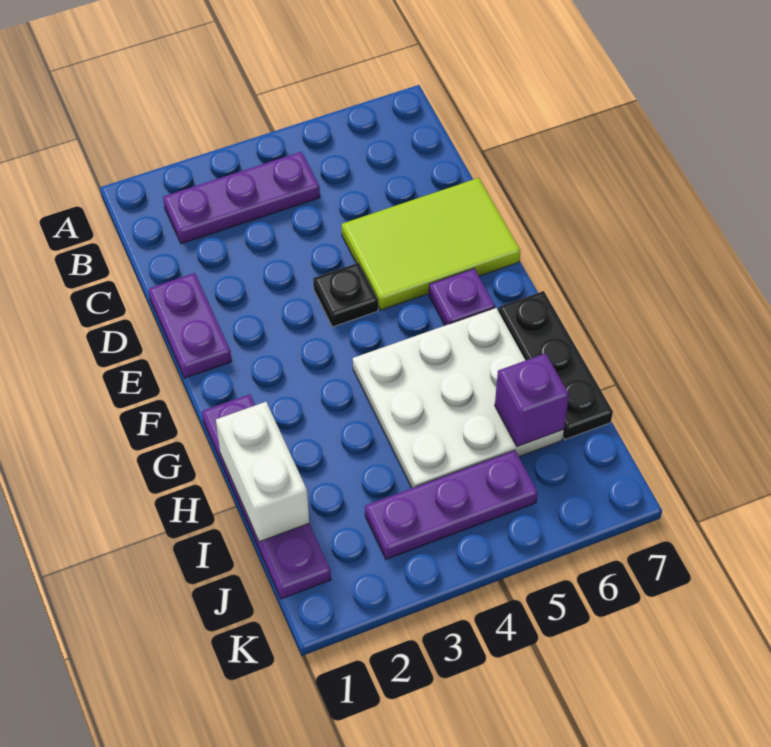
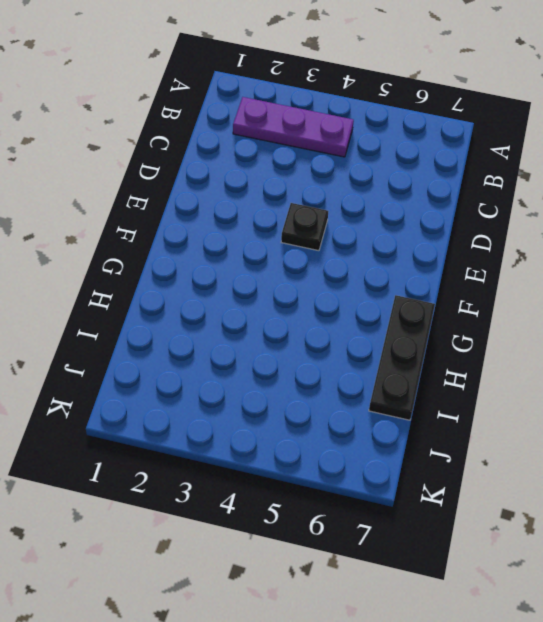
none -> purple plate D1:E1 level 1
none -> lime tile D5:E7 level 1

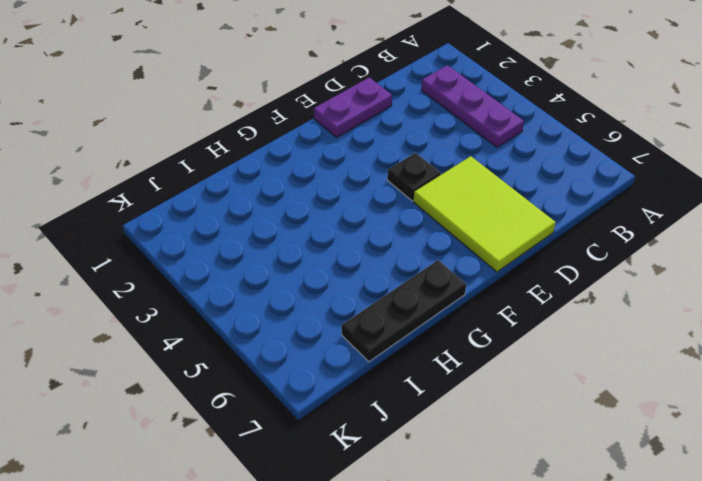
none -> purple plate F6 level 1
none -> purple plate G1:J1 level 1

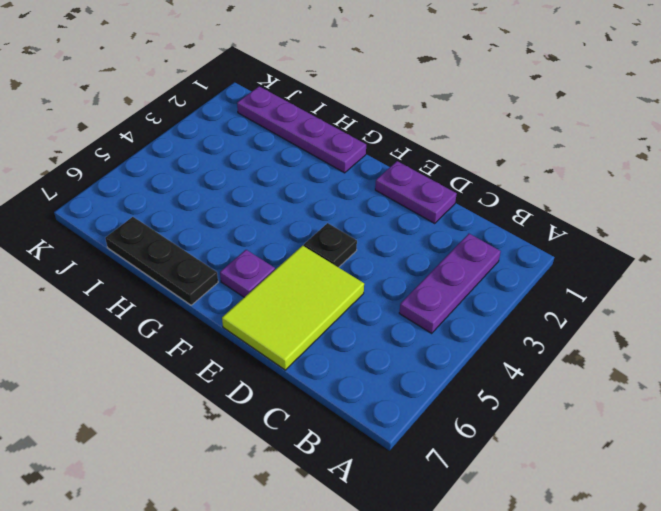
none -> white plate G4:I6 level 1
none -> purple plate J3:J5 level 1

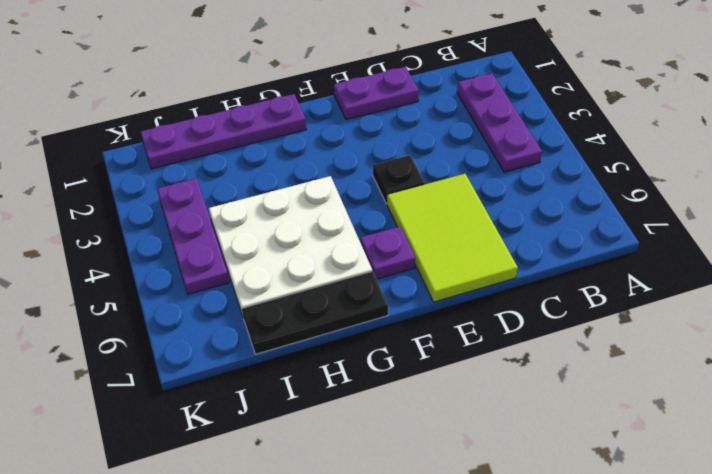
none -> white brick H1:I1 level 2
none -> purple brick I6 level 2

